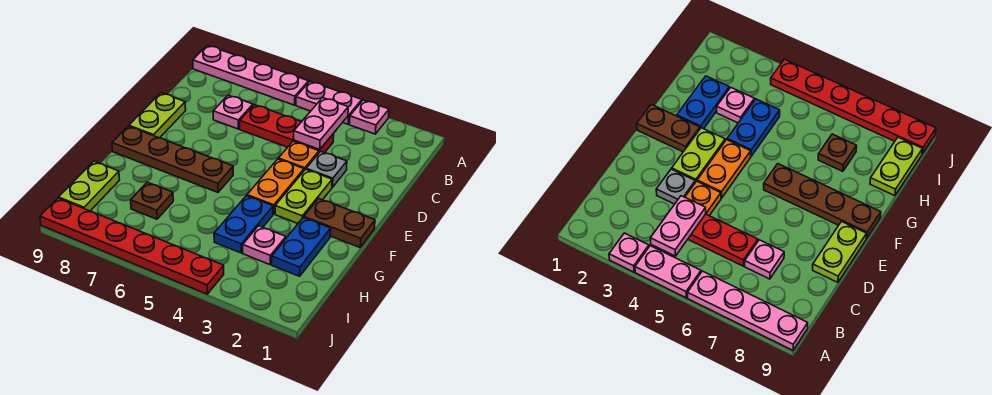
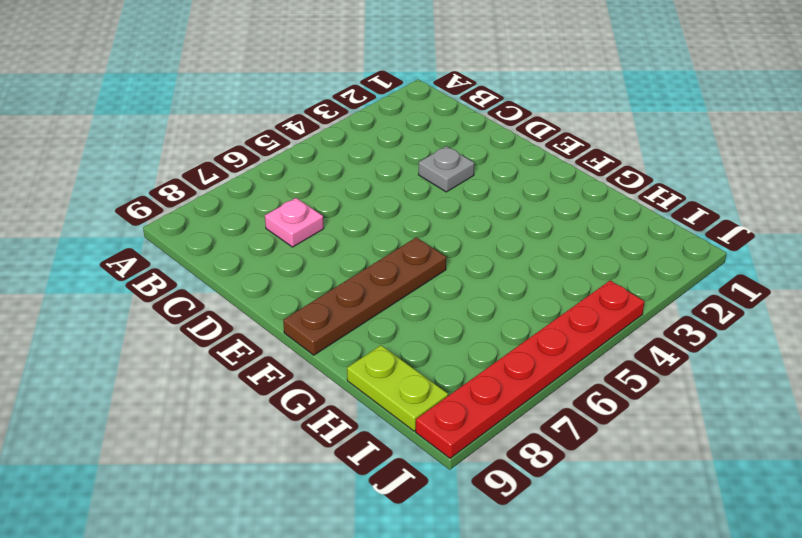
none -> pink plate A3 level 1
none -> pink plate A4:A5 level 1
none -> pink plate A6:A9 level 1

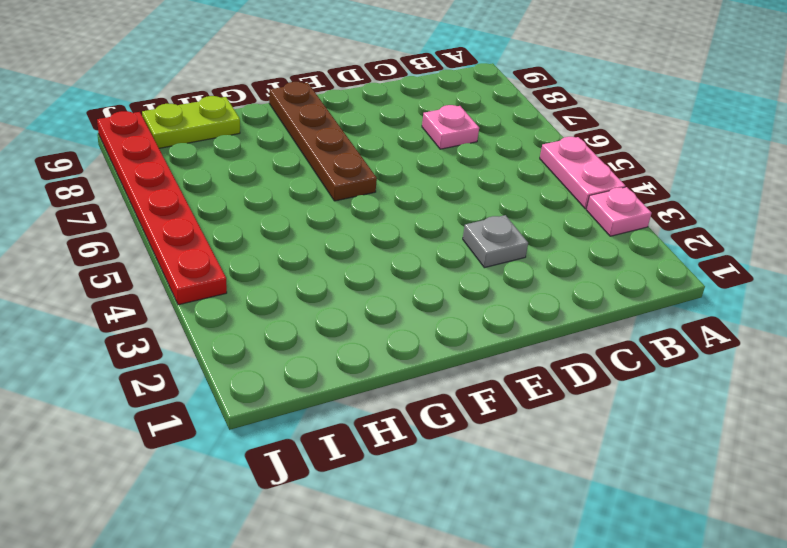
none -> pink plate A6:A9 level 1
none -> red plate C4:C6 level 1
none -> orange plate D4 level 1

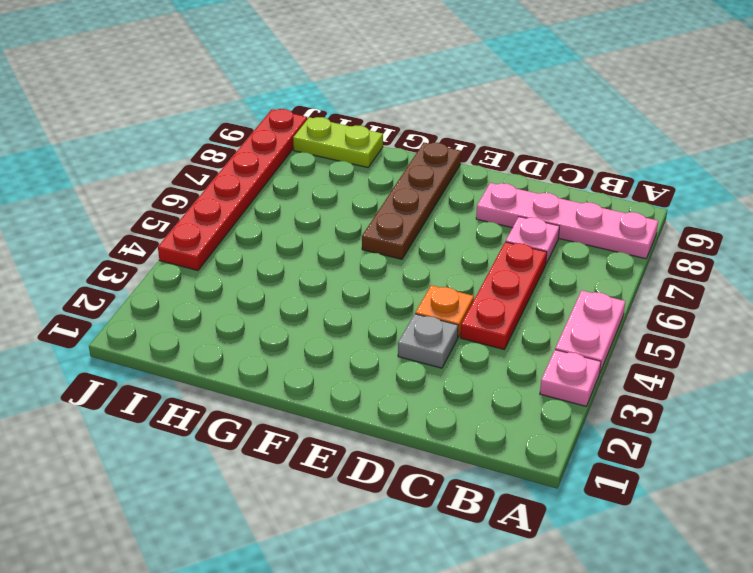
pink plate A8:D8 level 1 -> pink plate A6:A9 level 1
none -> lime plate D9:E9 level 1
none -> lime plate E3:F3 level 1
none -> orange plate E4:F4 level 1

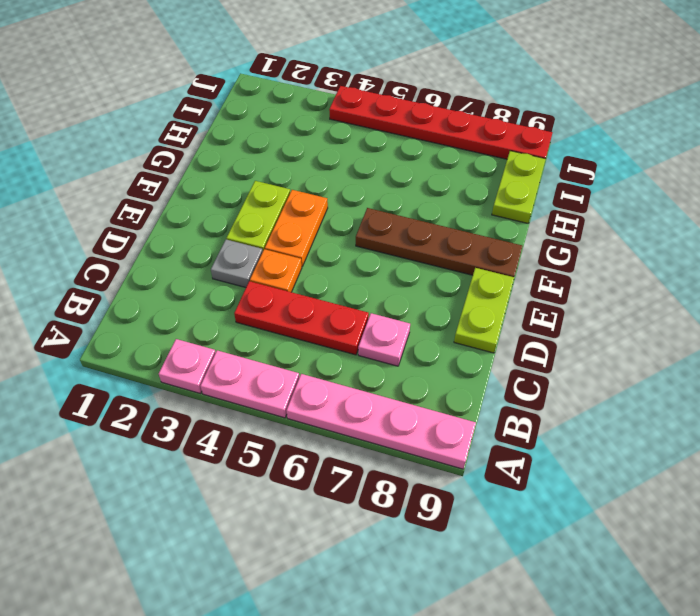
none -> brown plate F1:F2 level 1
none -> blue plate G2:H2 level 1
none -> blue plate G4:H4 level 1

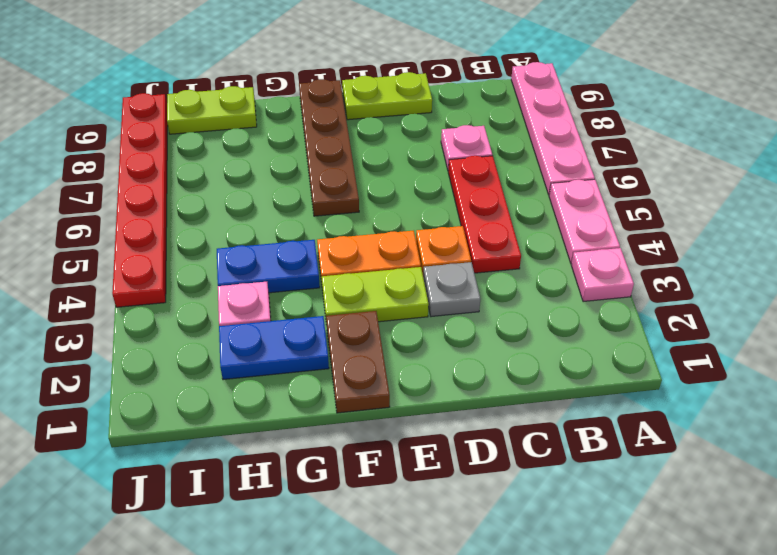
none -> brown plate H7 level 1
none -> pink plate B4:C4 level 2

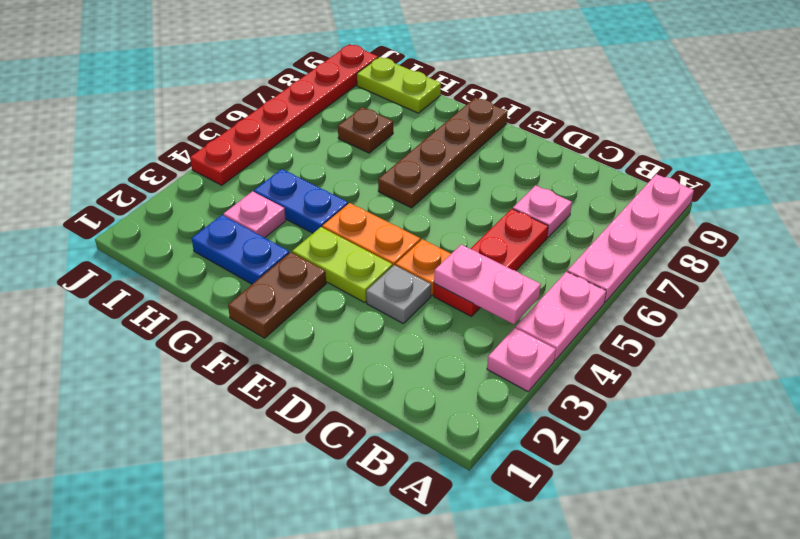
none -> lime plate D9:E9 level 1

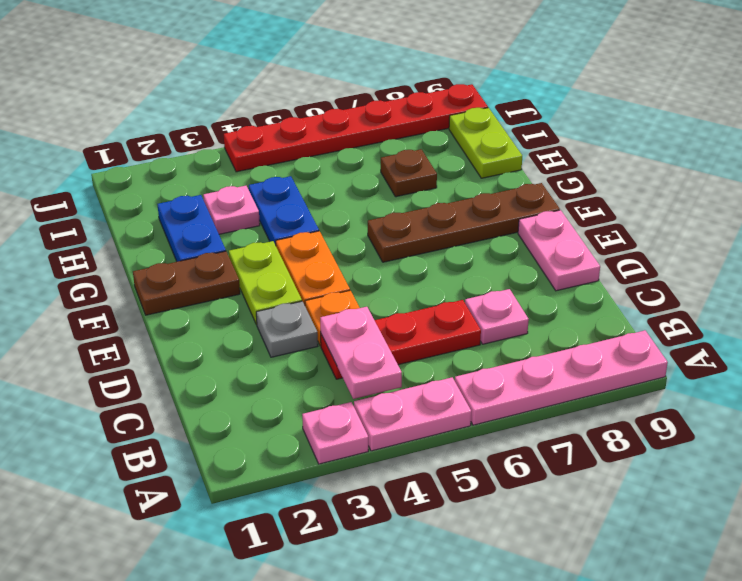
pink plate D9:E9 level 1 -> lime plate D9:E9 level 1

